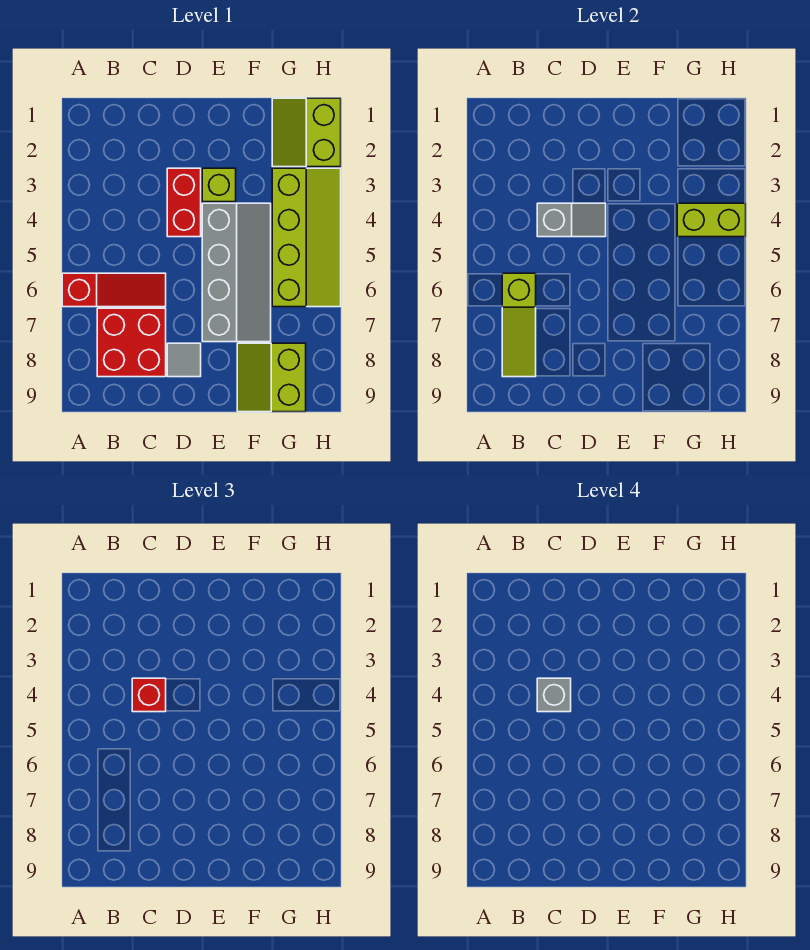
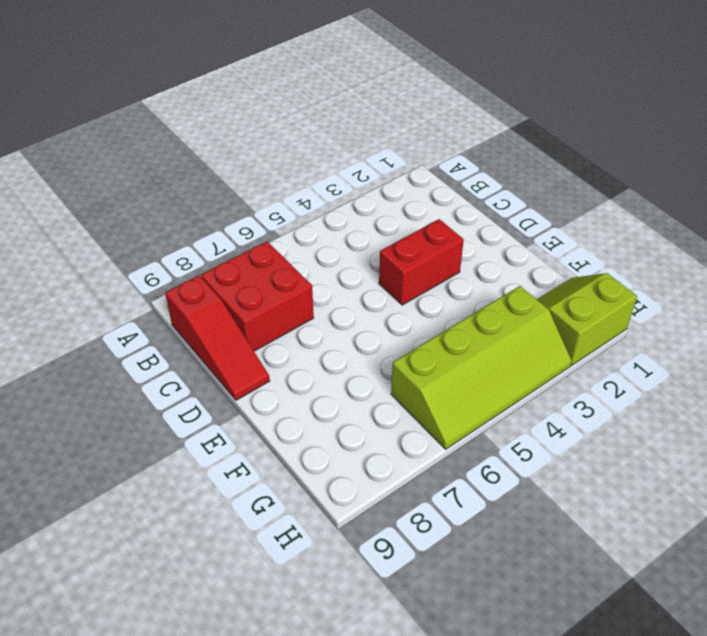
red slope B9:D9 level 1 top B -> red slope A6:C6 level 1 top A
none -> grey tile D8 level 1
none -> lime brick E3 level 1
none -> grey slope E4:F7 level 1 top E

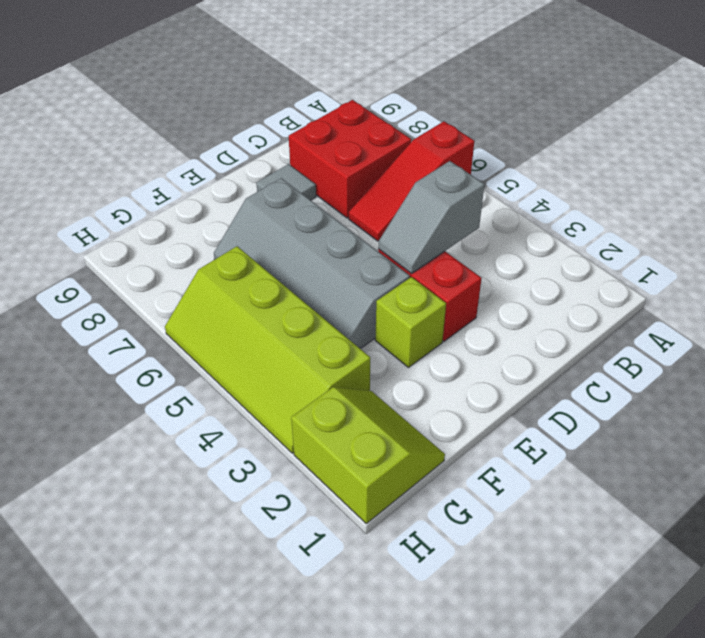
none -> lime slope F8:G9 level 1 top G
none -> lime slope B6:B8 level 2 top 6
none -> lime brick G4:H4 level 2

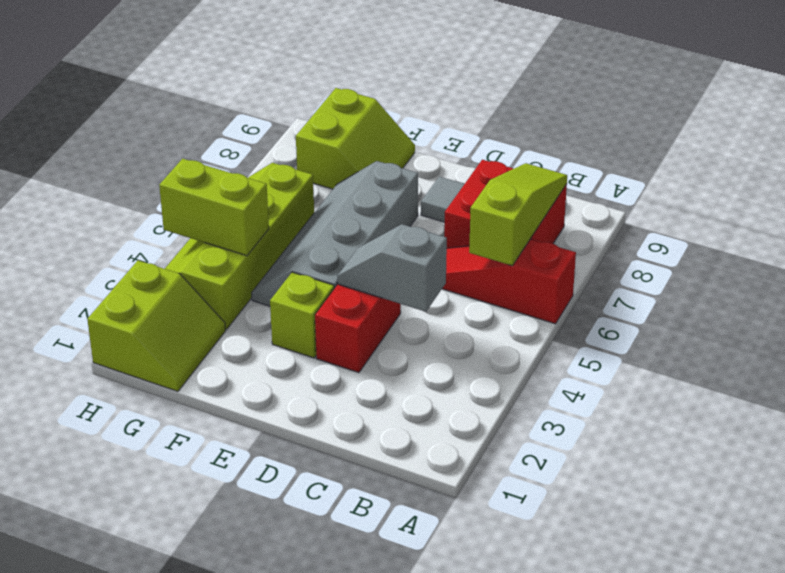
none -> red brick C4 level 3
none -> grey brick C4 level 4

